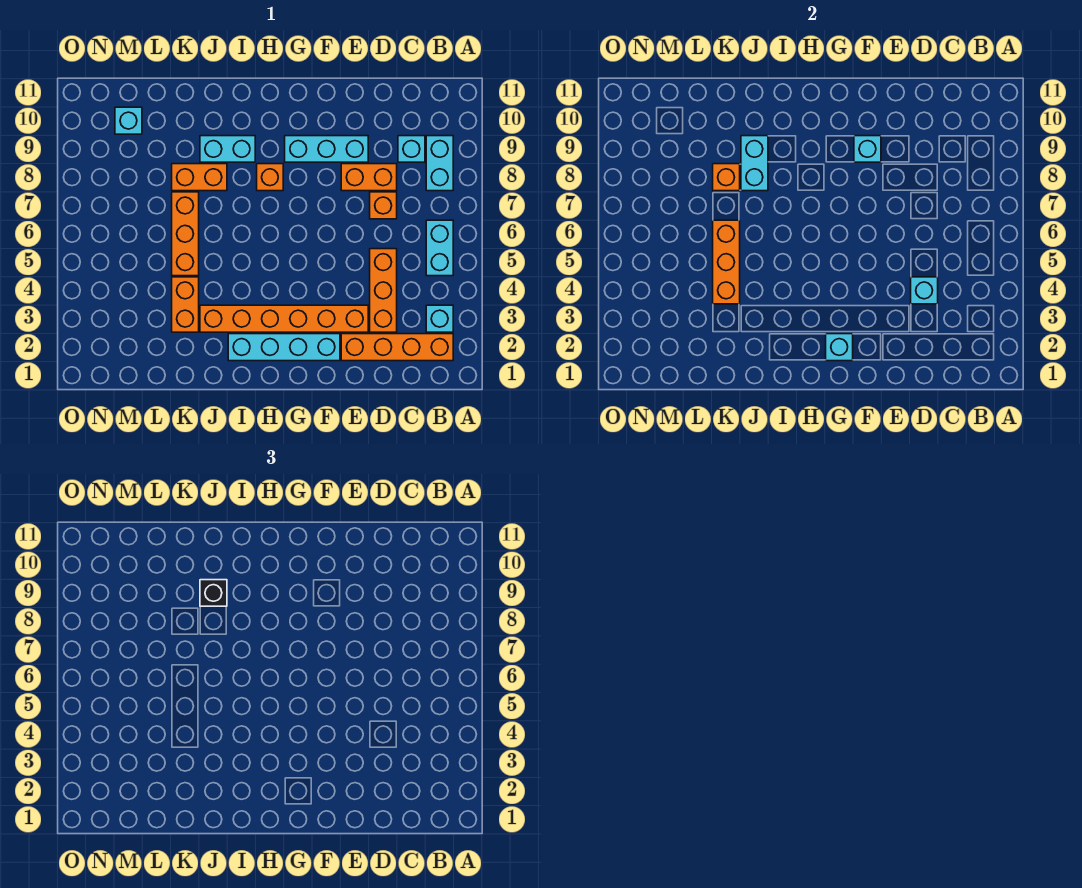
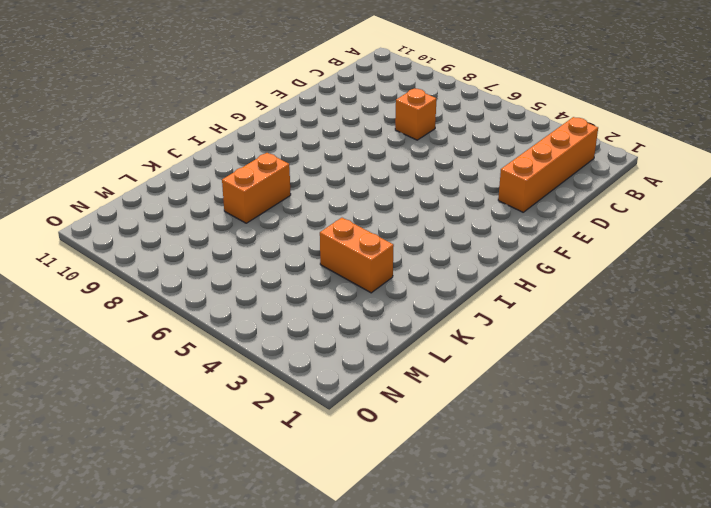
none -> cyan brick B3 level 1
none -> cyan brick B5:B6 level 1
none -> cyan brick B8:B9 level 1

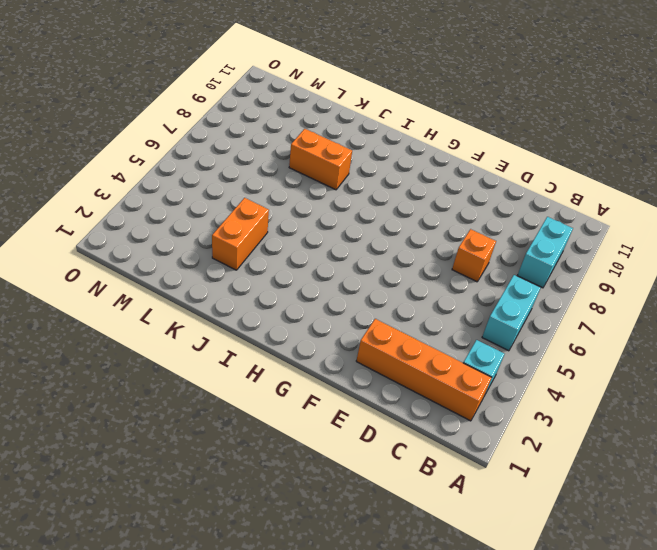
none -> cyan brick C9 level 1
none -> orange brick D3:D5 level 1
none -> orange brick D8:E8 level 1

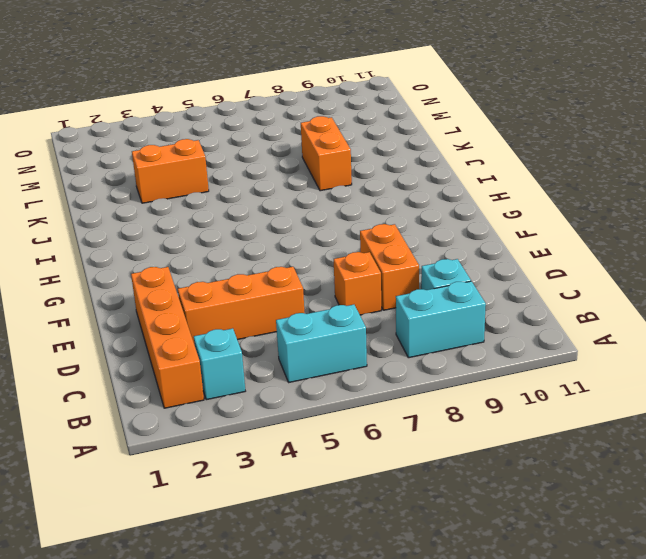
none -> orange brick E3:J3 level 1
none -> cyan brick E9:G9 level 1
none -> cyan brick F2:I2 level 1

